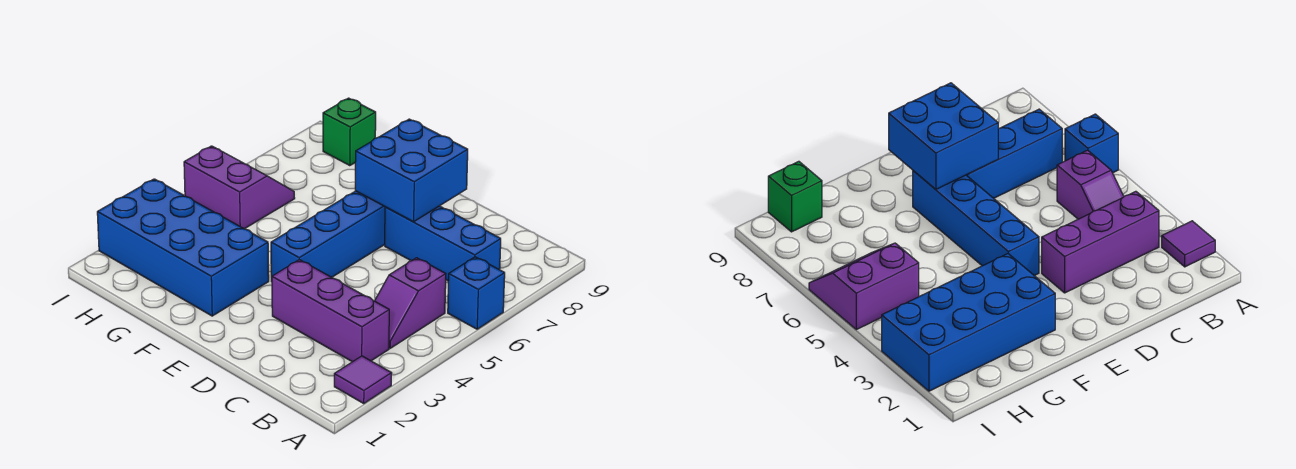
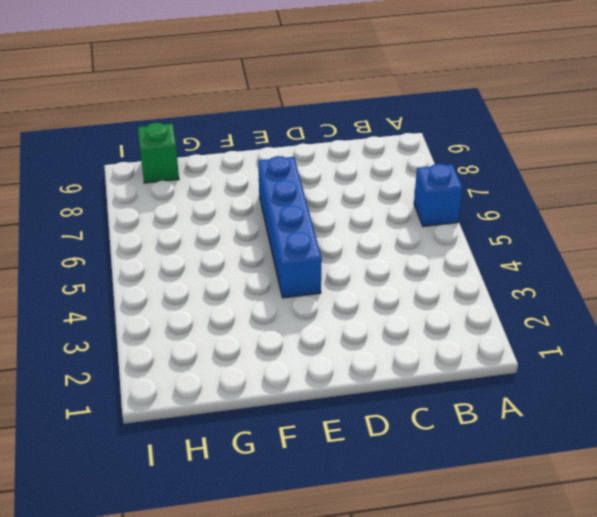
none -> purple tile A2 level 1
none -> purple brick B3:D3 level 1

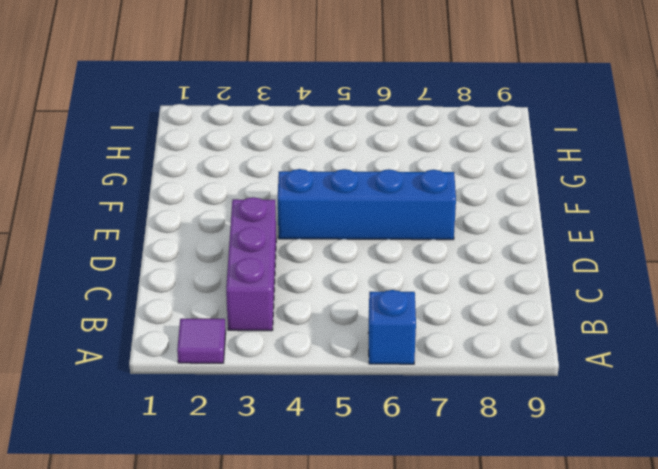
none -> purple slope B4:B5 level 1 top 5
none -> blue brick B7:D7 level 1

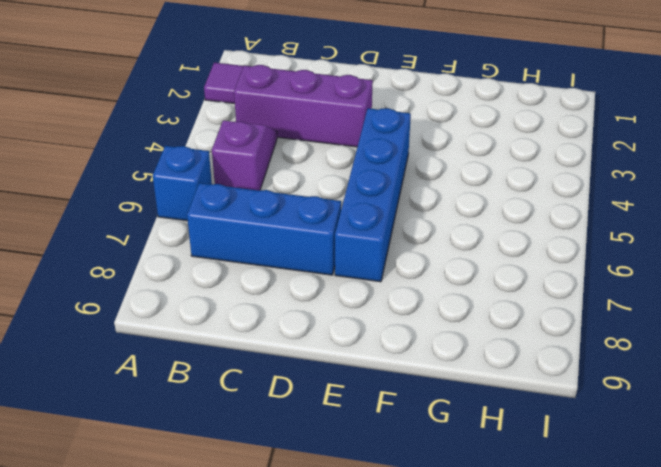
none -> blue brick F2:I3 level 1
none -> purple slope H5:I6 level 1 top 5

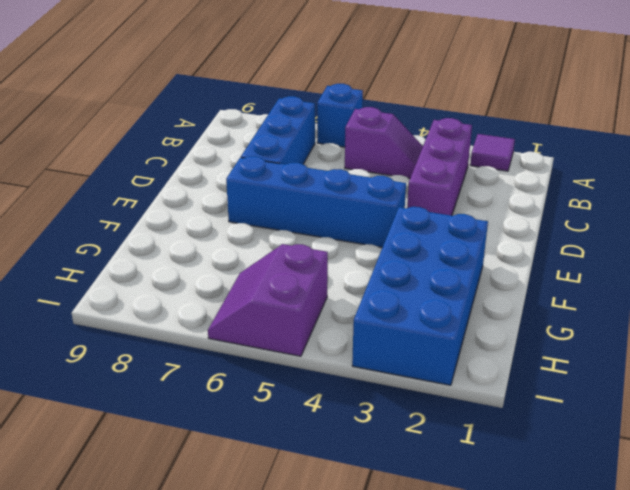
none -> green brick H9 level 1
none -> blue brick D7:E8 level 2

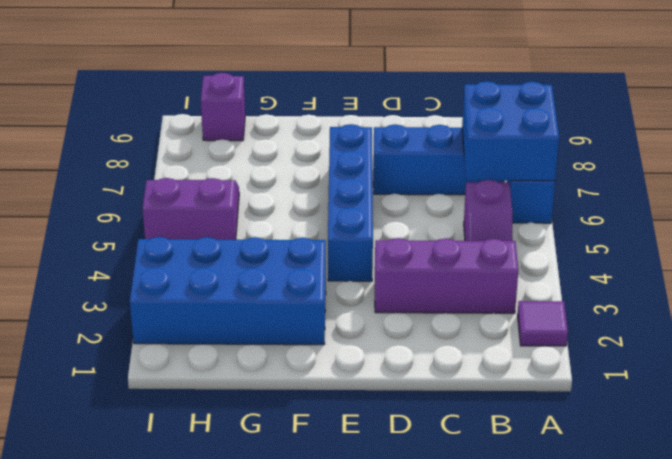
blue brick A6:B7 level 2 -> blue brick D7:E8 level 2
purple brick H9 level 1 -> green brick H9 level 1

